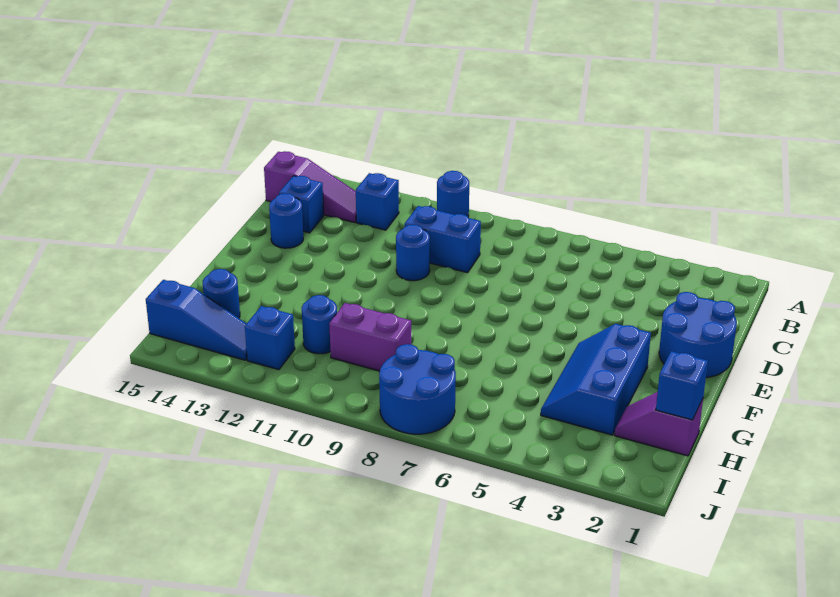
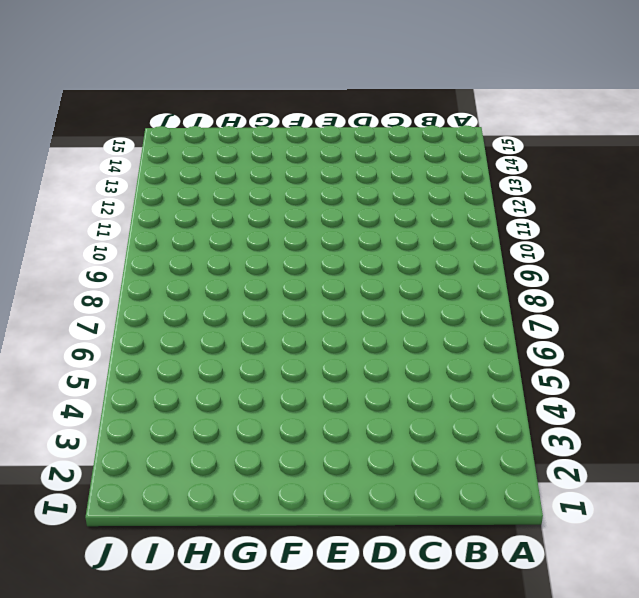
none -> blue round brick A10 level 1
none -> blue brick B12 level 1
none -> purple slope B13:B15 level 1 top 15

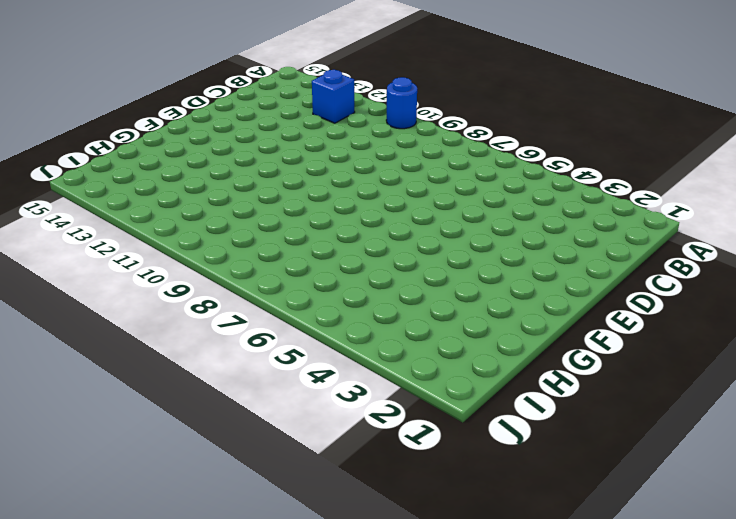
none -> purple slope B13:B15 level 1 top 15
none -> blue brick C9:C10 level 1
none -> blue brick C14 level 1

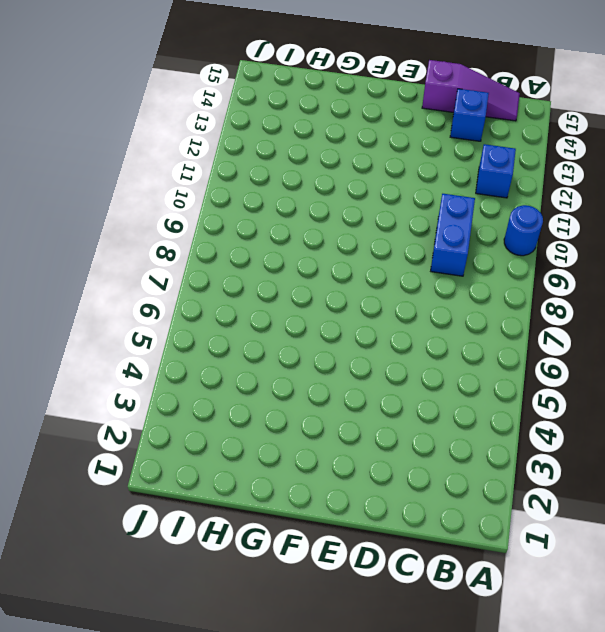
purple slope B15:D15 level 1 top D -> purple slope B13:B15 level 1 top 15
none -> blue round brick D1:E2 level 1
none -> blue round brick D10 level 1
none -> blue round brick D14 level 1

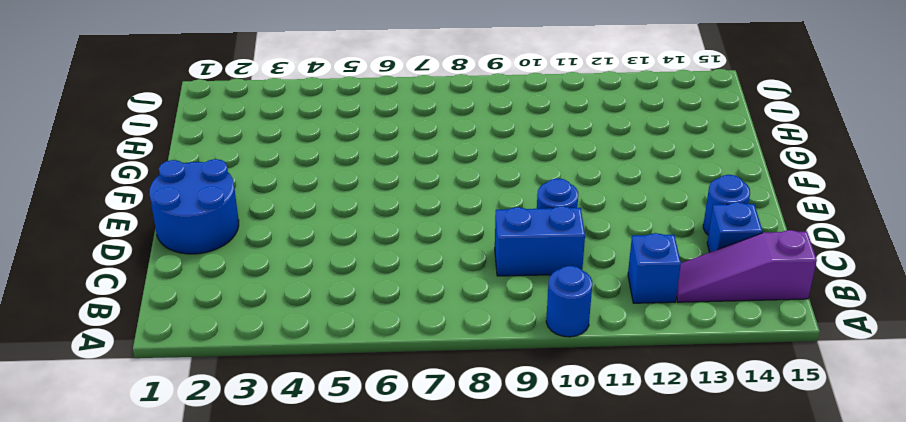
none -> blue slope F3:H4 level 1 top 3
none -> purple slope H1:H2 level 1 top 1
none -> purple brick H9:H10 level 1

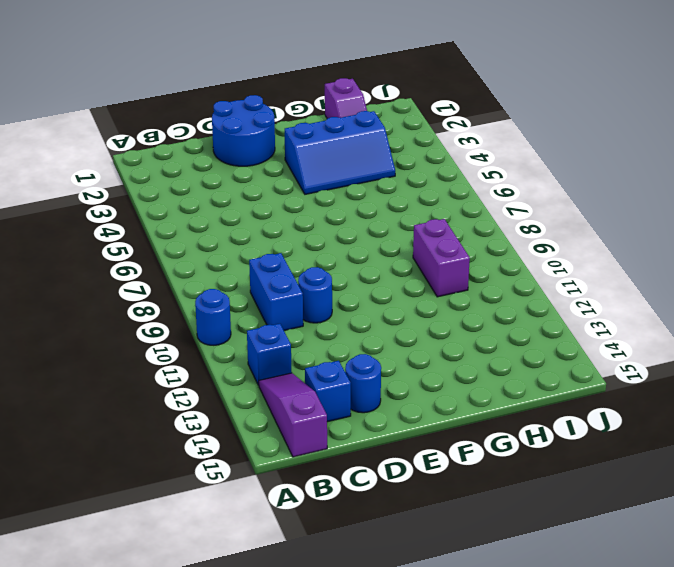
none -> blue round brick H11 level 1
none -> blue round brick H14 level 1
none -> blue round brick I7:J8 level 1

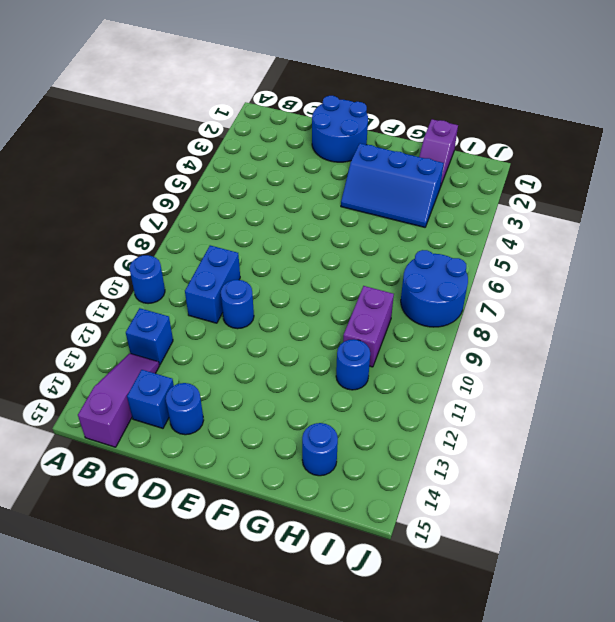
none -> blue brick I12 level 1
none -> blue slope I13:I15 level 1 top 15
none -> blue brick H1 level 2

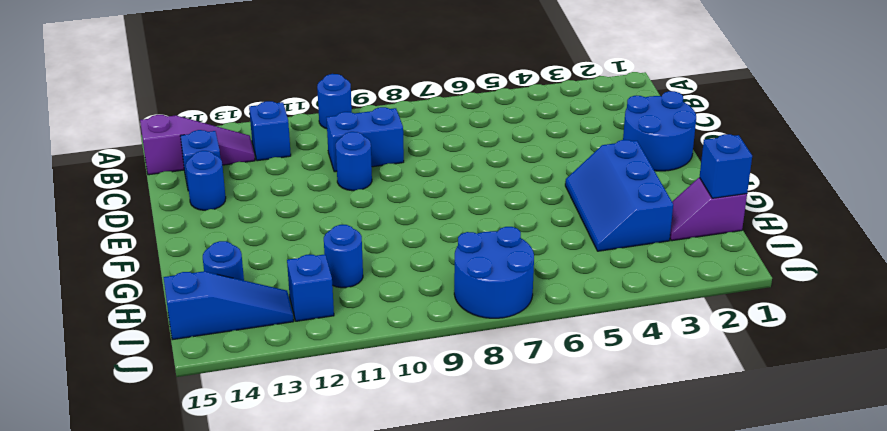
none -> purple brick H9:H10 level 1

